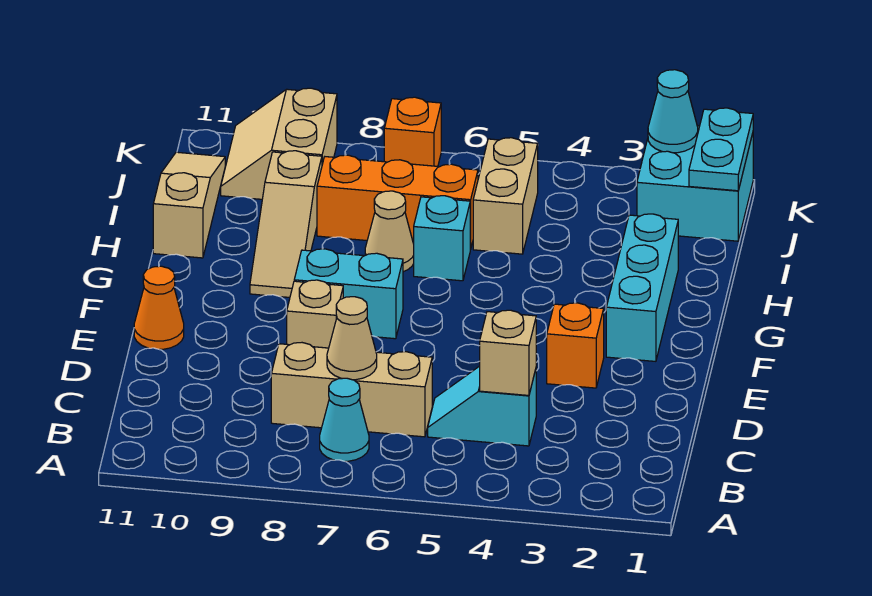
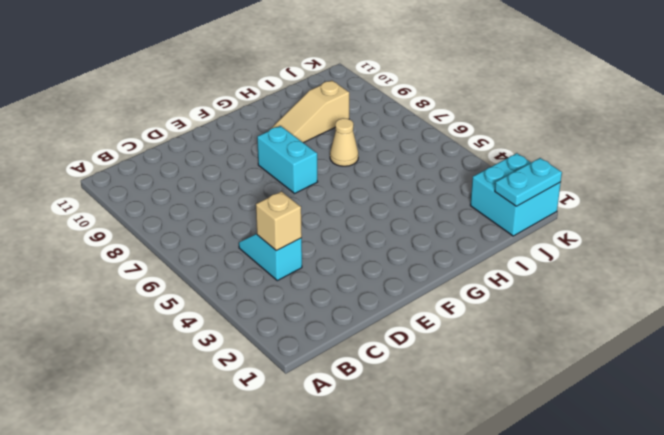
none -> cyan cone B7 level 1
none -> tan brick C6:C8 level 1
none -> orange brick E3 level 1

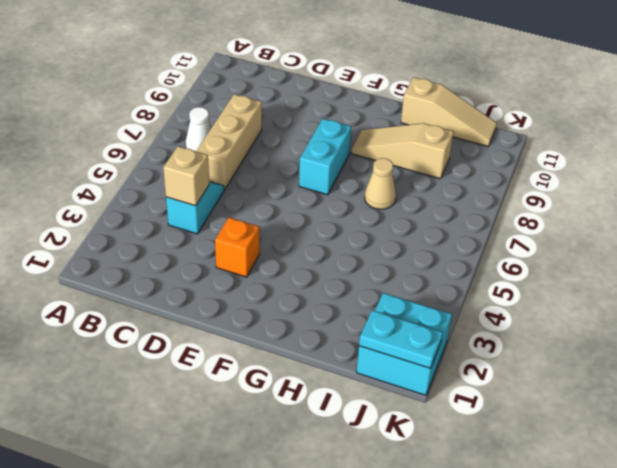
white cone B7 level 1 -> cyan cone B7 level 1
none -> tan brick E8 level 1
none -> orange cone E11 level 1
none -> cyan brick F2:H2 level 1

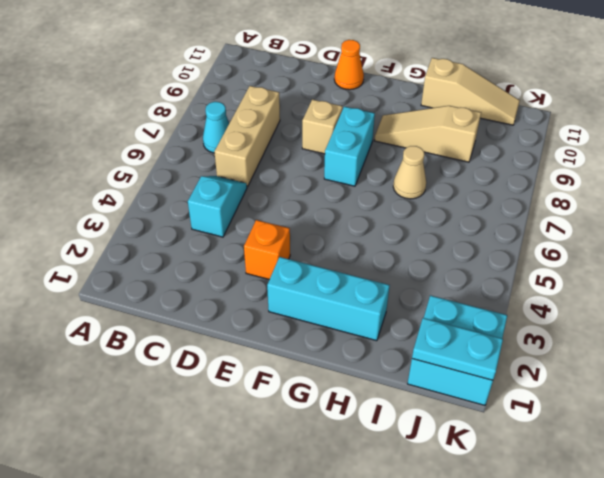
none -> cyan brick H6 level 1
none -> tan brick I5:J5 level 1
none -> orange brick I6:I8 level 1

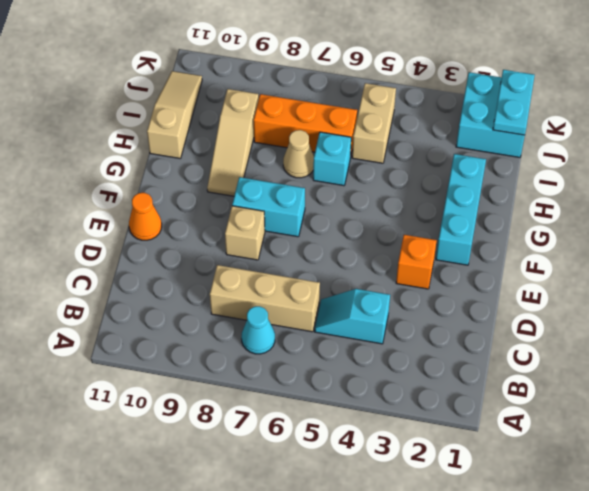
none -> tan slope J9:K10 level 1 top 9
none -> orange brick K7 level 1
none -> tan brick C4 level 2

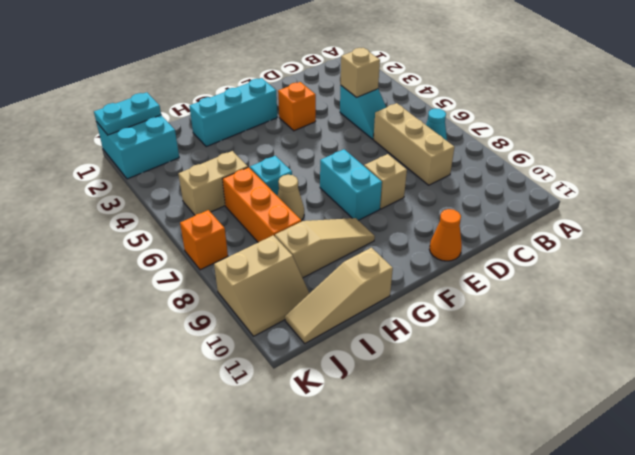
none -> tan cone C7 level 2
none -> cyan cone K2 level 2

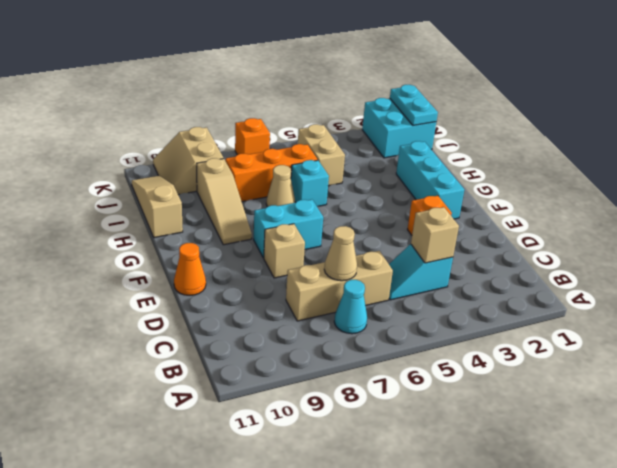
none -> cyan cone K2 level 2

